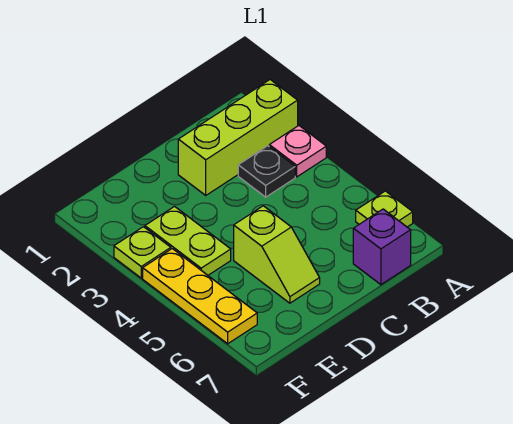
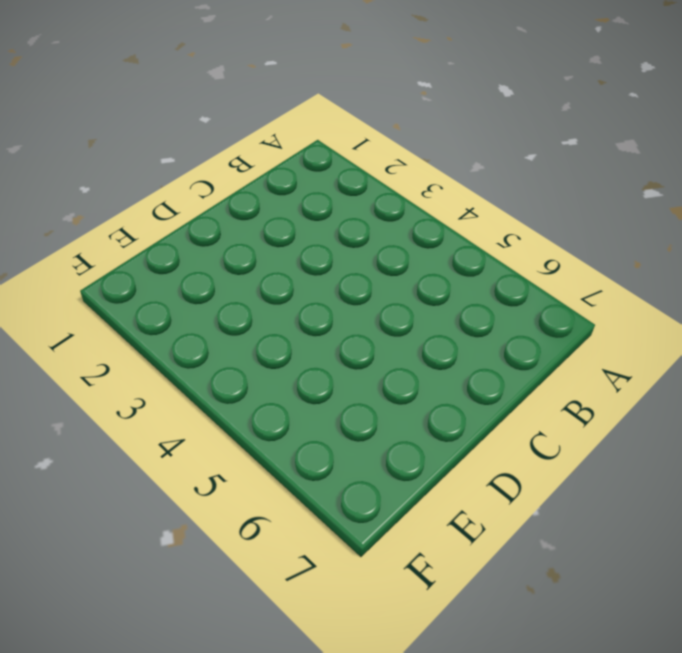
none -> lime brick A2:C2 level 1
none -> pink plate A3 level 1

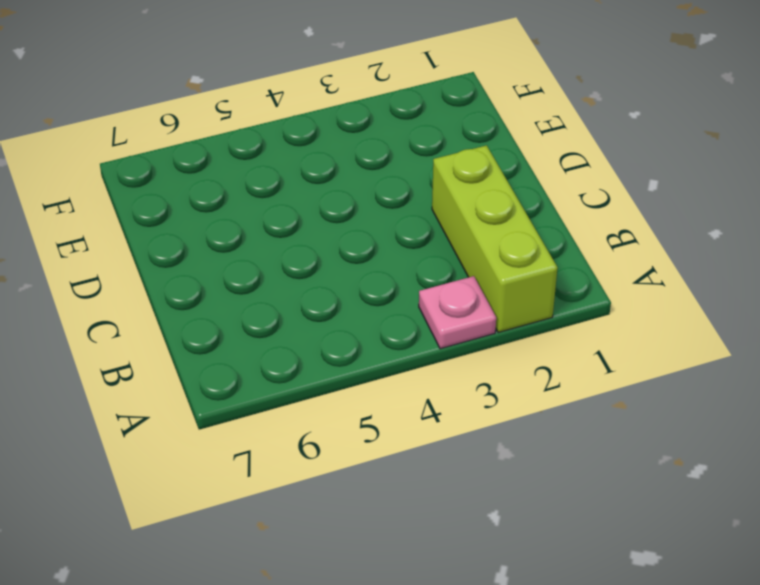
none -> lime plate A6 level 1
none -> black plate B3 level 1

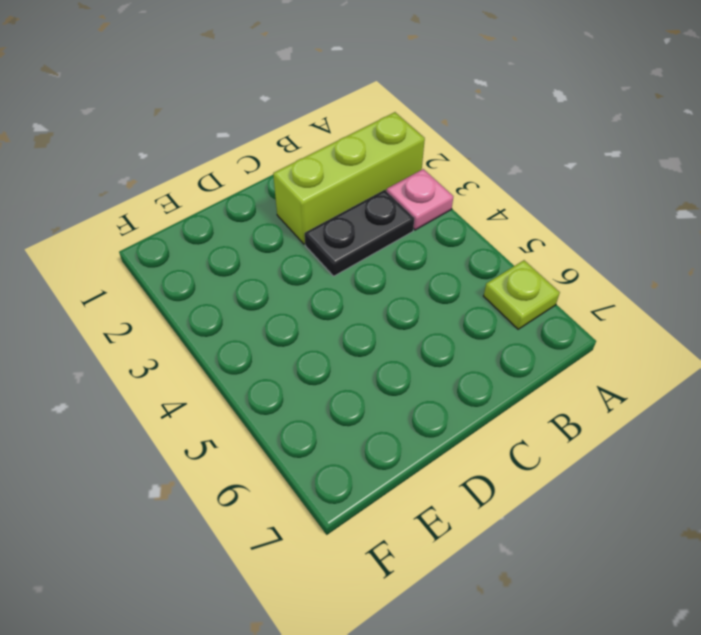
black plate B3:C3 level 1 -> black plate B3 level 1
none -> purple brick B7 level 1
none -> lime slope D5:D6 level 1 top 5

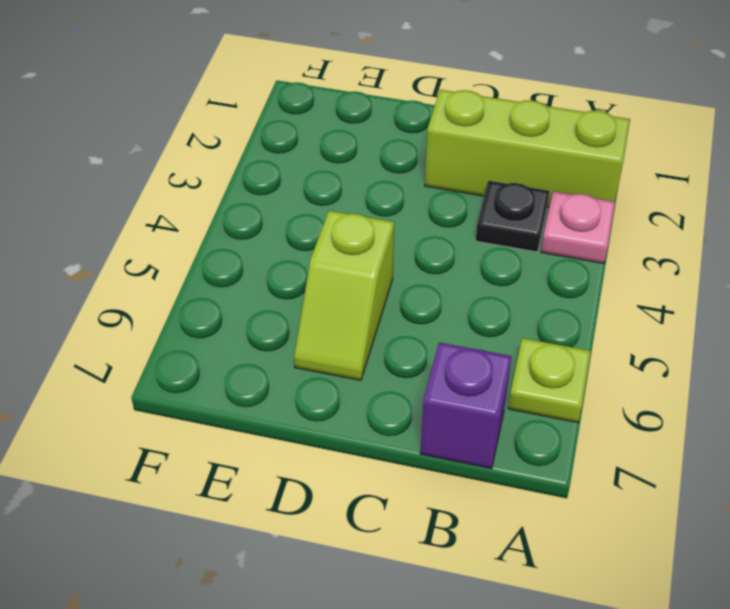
none -> lime plate E3:E4 level 1
none -> lime plate F3 level 1

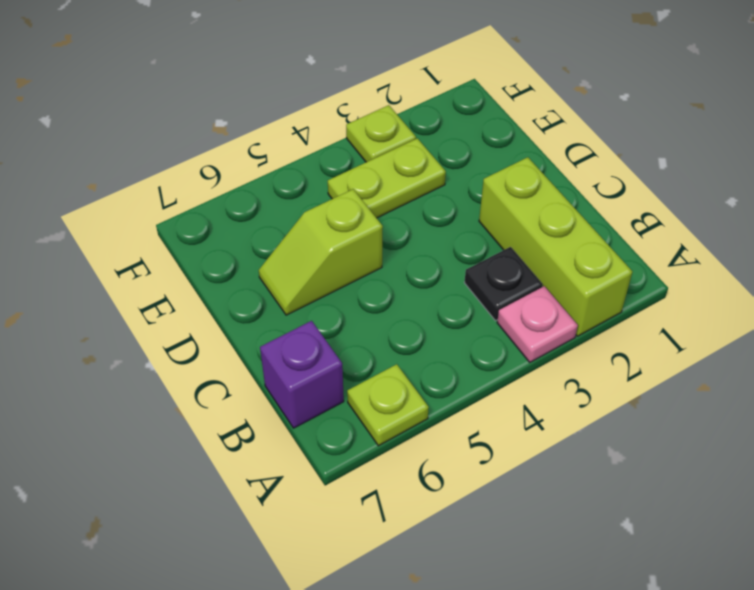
none -> yellow plate F4:F6 level 1

